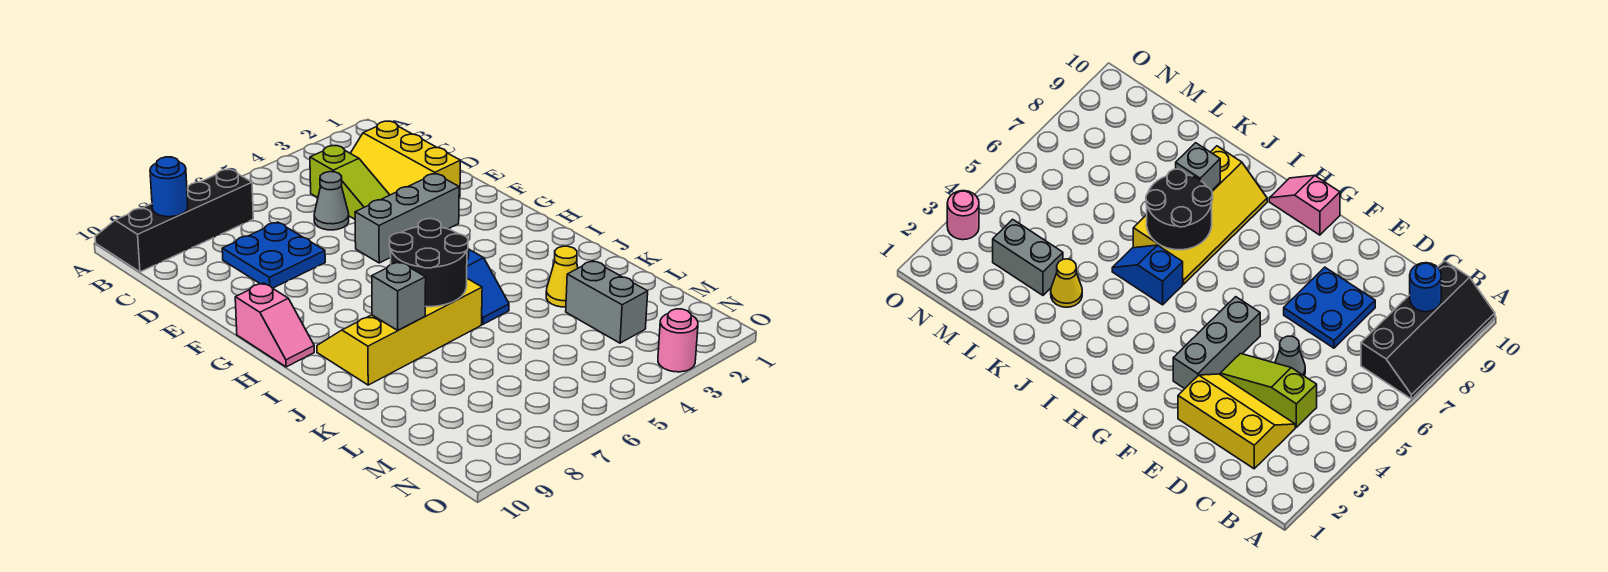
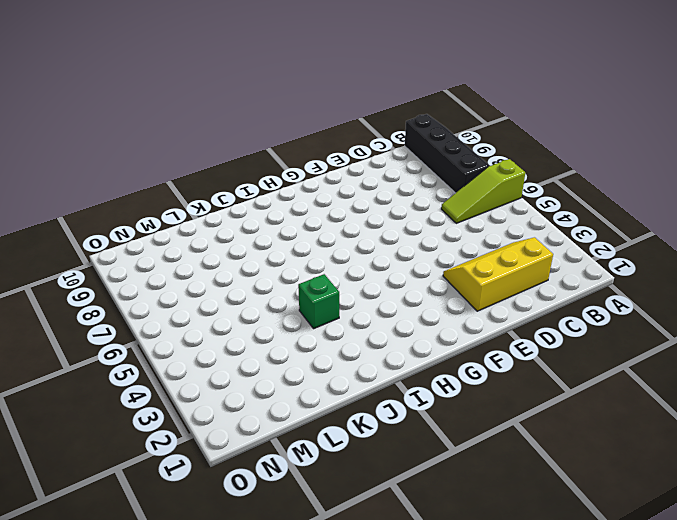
lime slope A6:C6 level 1 top A -> lime slope C4:E4 level 1 top C
green brick J4 level 1 -> none
none -> grey cone D5 level 1
none -> blue plate D7:E8 level 1
none -> grey brick F3:F5 level 1

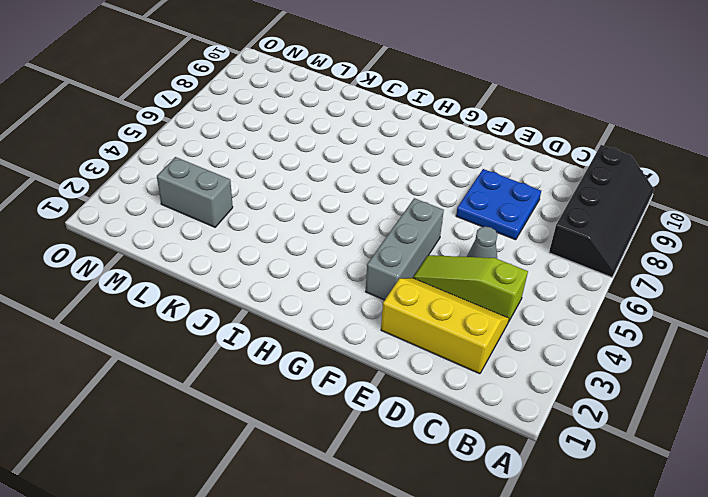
none -> pink slope G10:H10 level 1 top G
none -> blue slope I5:J5 level 1 top I
none -> yellow slope I6:J9 level 1 top J

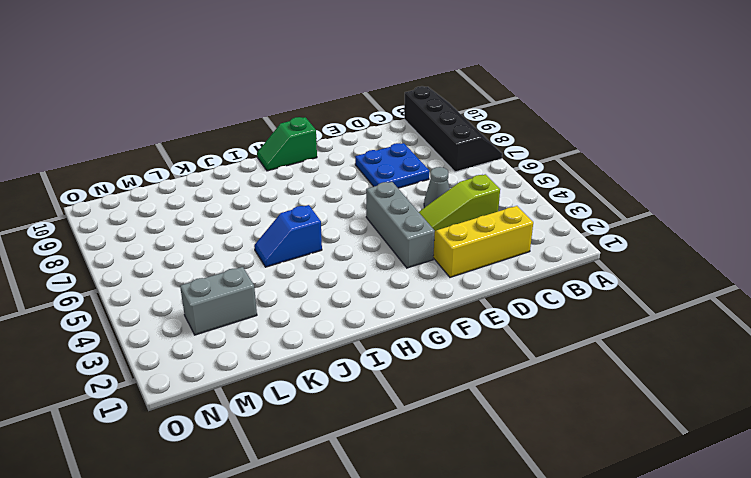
green slope G10:H10 level 1 top G -> pink slope G10:H10 level 1 top G
none -> yellow slope I6:J9 level 1 top J
none -> yellow cone K3 level 1
none -> pink round brick O3 level 1

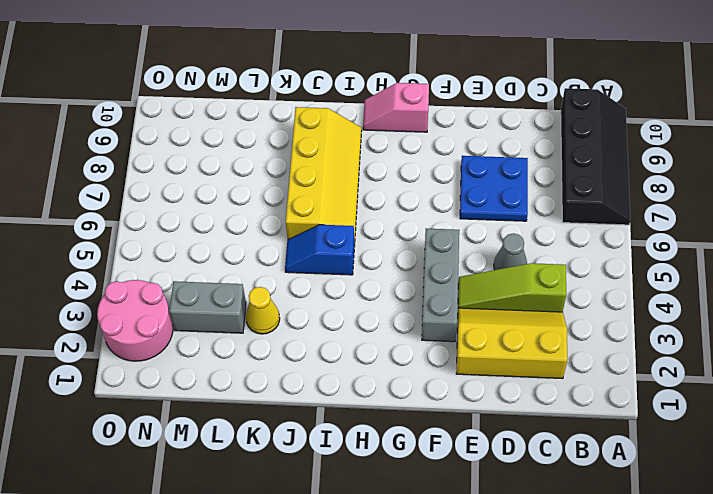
pink round brick N2:O3 level 1 -> pink round brick O3 level 1
none -> blue round brick B9 level 2
none -> black round brick I6:J7 level 2
none -> grey brick J8 level 2

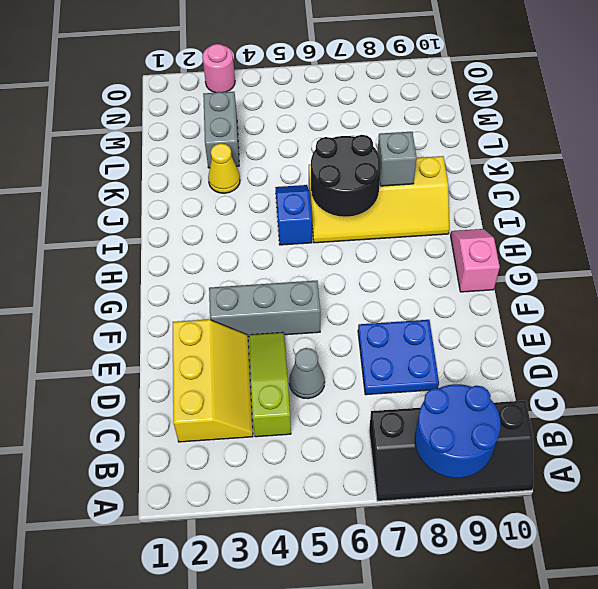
blue round brick A8:B9 level 2 -> blue round brick B9 level 2

